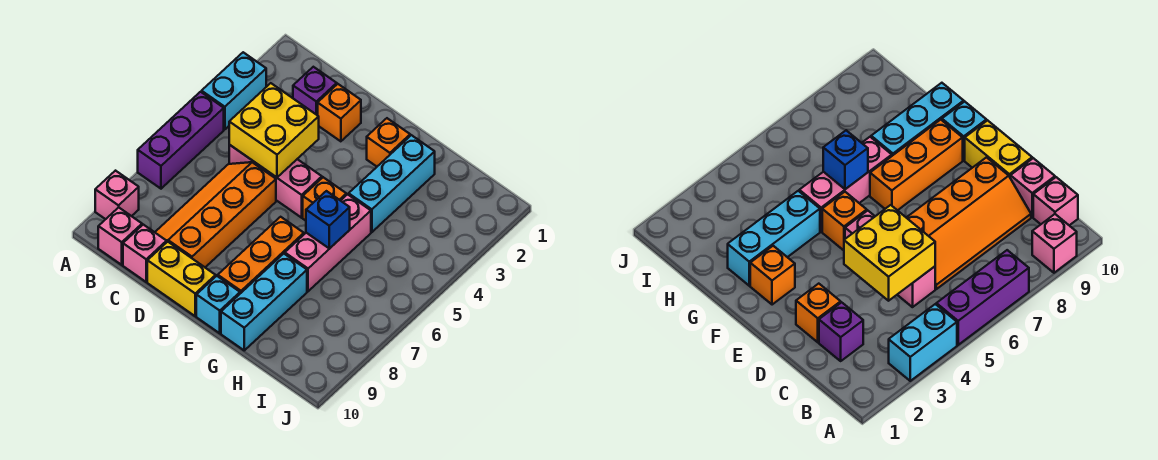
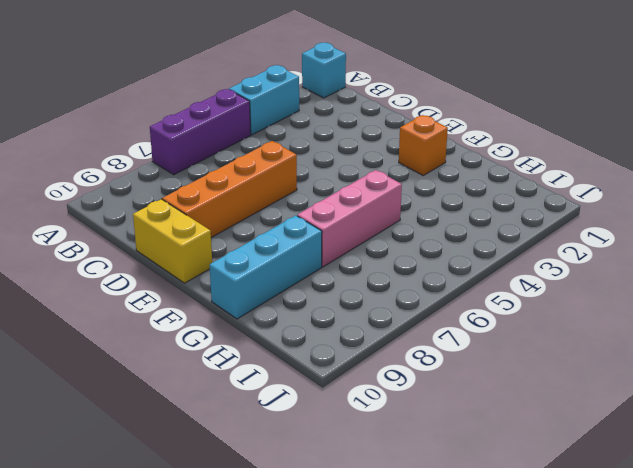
cyan brick A1 level 1 -> cyan brick F10 level 1
none -> pink brick A9 level 1
none -> pink brick B10 level 1
none -> purple brick C2 level 1

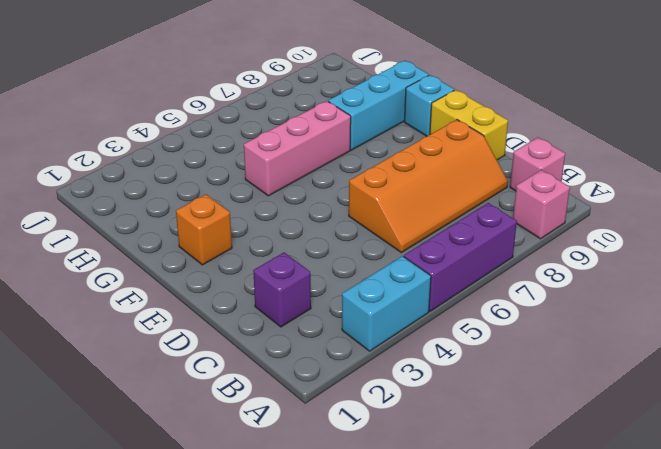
none -> pink brick C5:E5 level 1
none -> pink brick C10 level 1
none -> orange brick D2 level 1

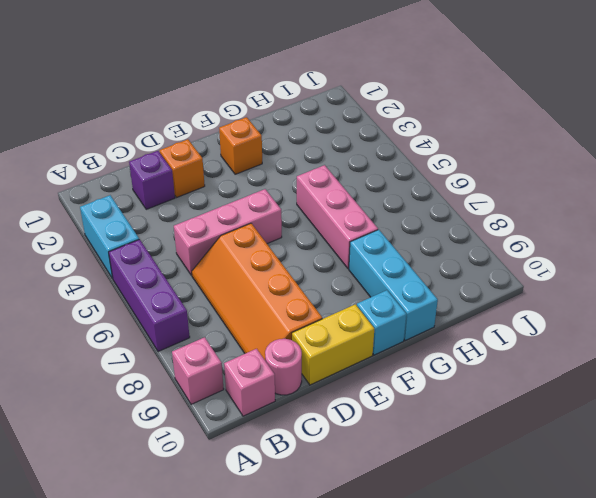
pink round brick C10 level 1 -> pink brick C10 level 1
none -> orange brick F5 level 1
none -> orange brick F7:F9 level 1
none -> cyan brick G2:G4 level 1

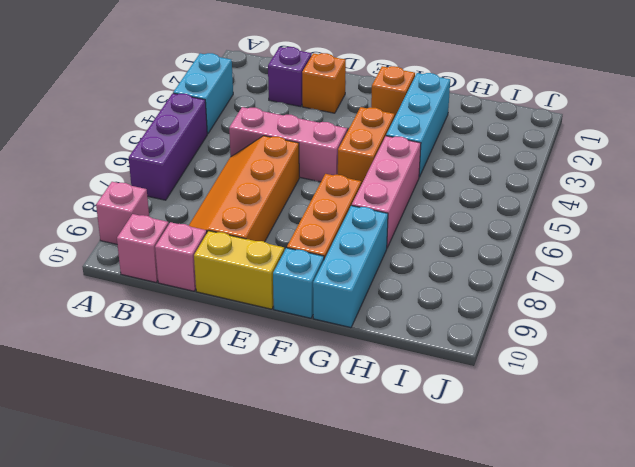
orange brick F4:F5 level 1 -> orange brick F5 level 1
none -> yellow brick C4:D5 level 2
none -> blue brick G6 level 2

